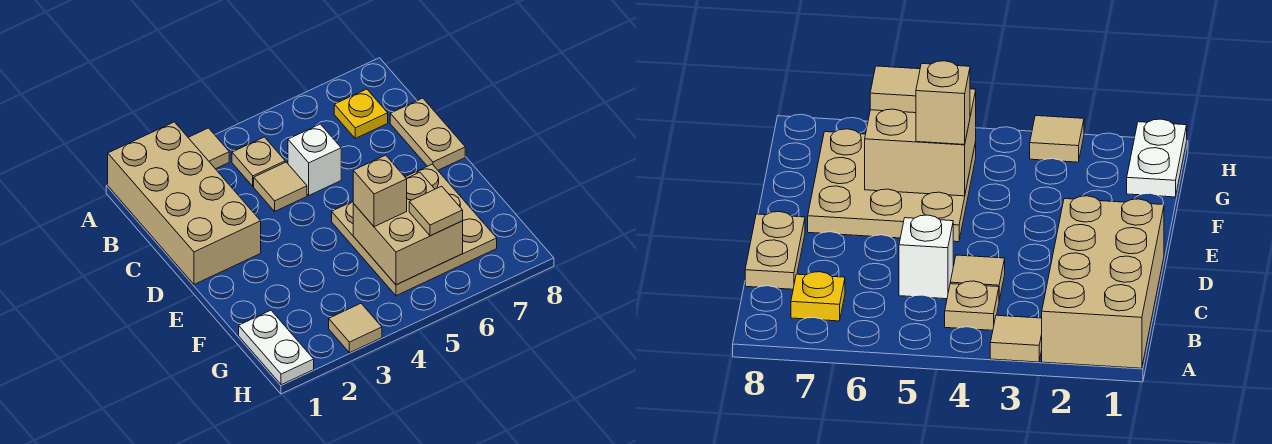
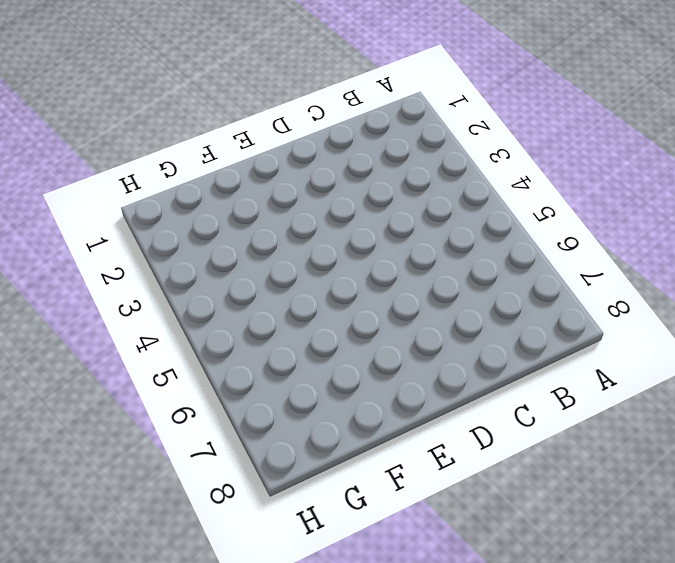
none -> tan brick A1:D2 level 1
none -> tan tile A3 level 1
none -> tan plate B4 level 1

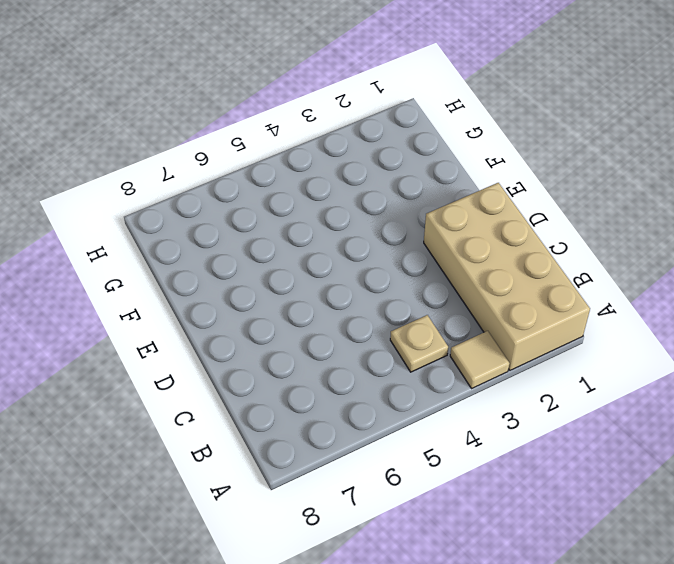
none -> yellow plate B7 level 1
none -> tan tile C4 level 1
none -> white brick C5 level 1

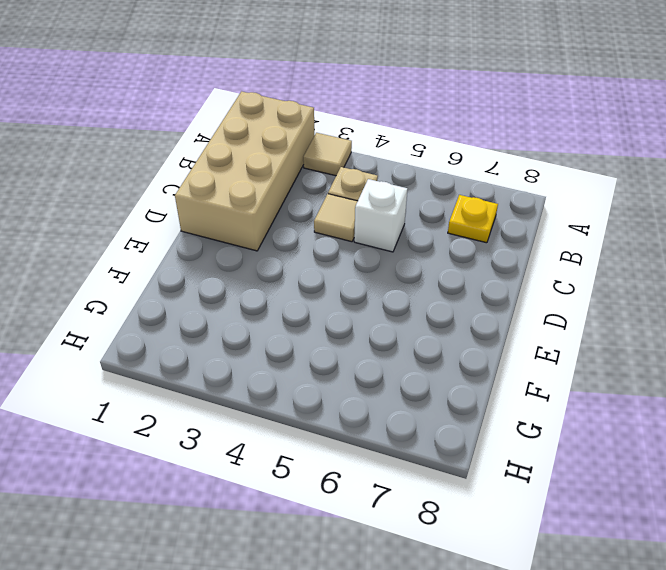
none -> tan plate C8:D8 level 1
none -> tan plate E5:G7 level 1
none -> white plate G1:H1 level 1

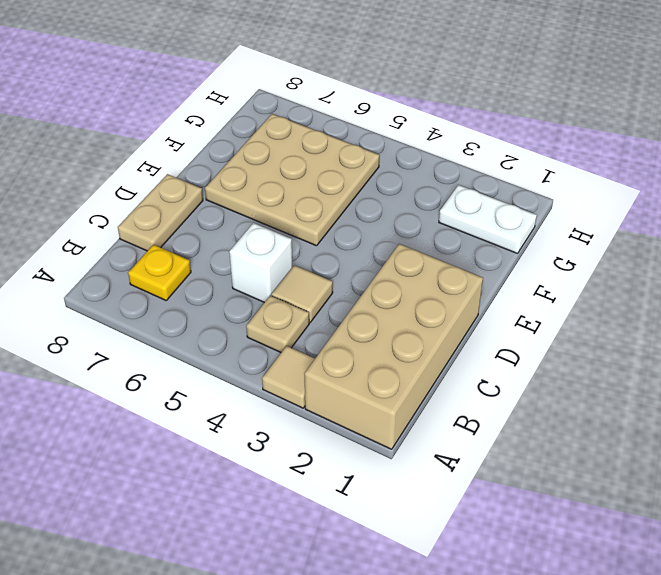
white plate G1:G2 level 1 -> white plate G1:H1 level 1
none -> tan tile H3 level 1
none -> tan brick F5:G6 level 2
none -> tan brick F5 level 3

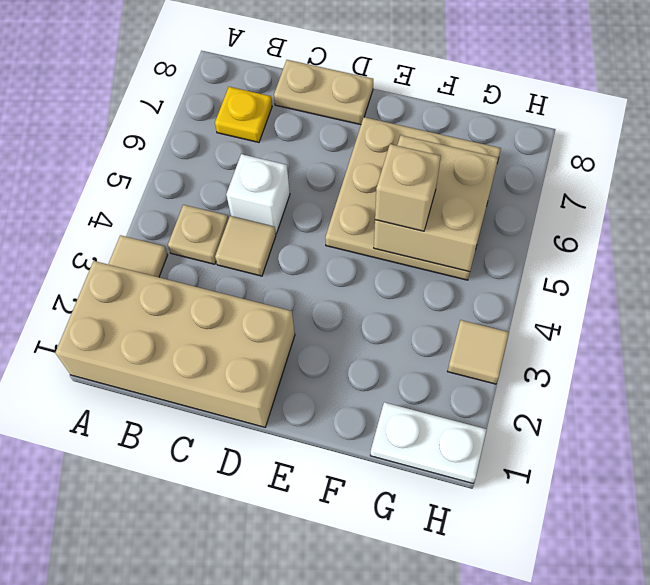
none -> tan tile G6 level 3

